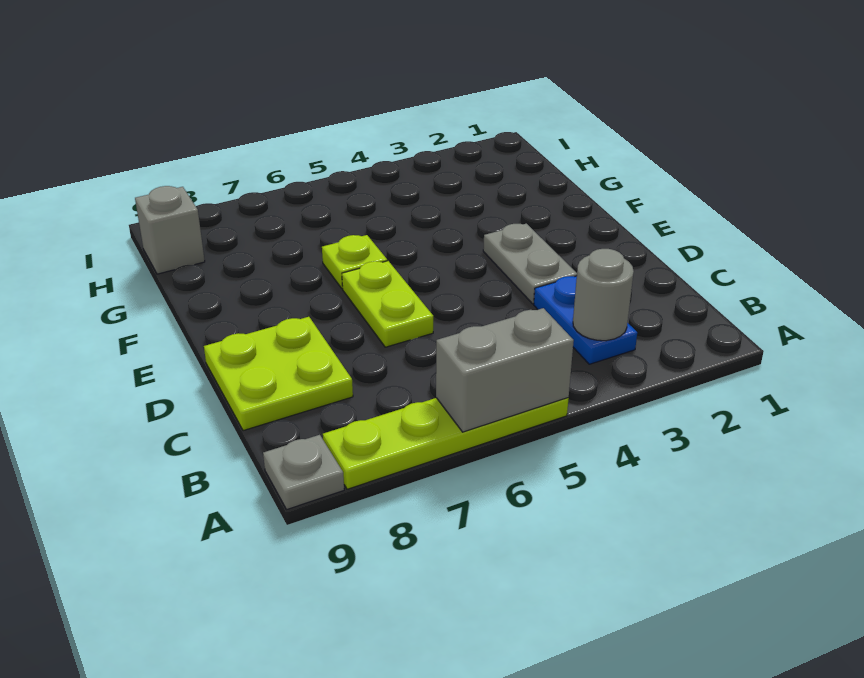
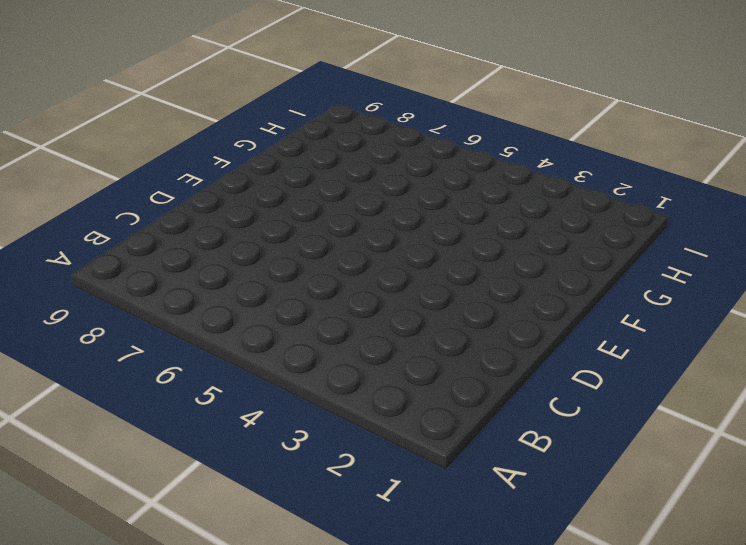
none -> lime plate A5:A8 level 1
none -> grey plate A9 level 1

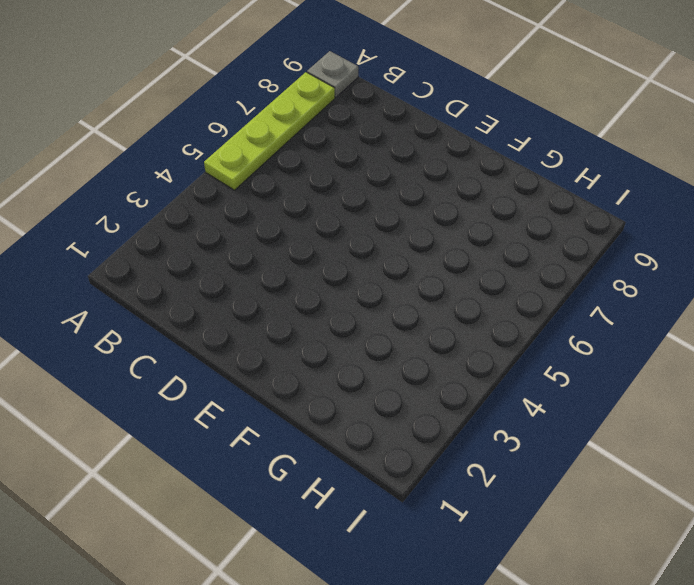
none -> blue plate B3:C3 level 1
none -> lime plate C8:D9 level 1

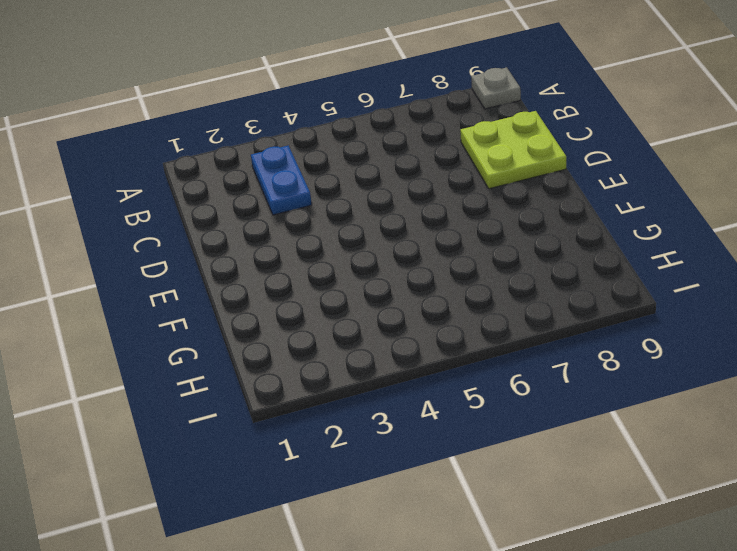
none -> lime plate A5:A8 level 1
none -> grey plate D3:E3 level 1

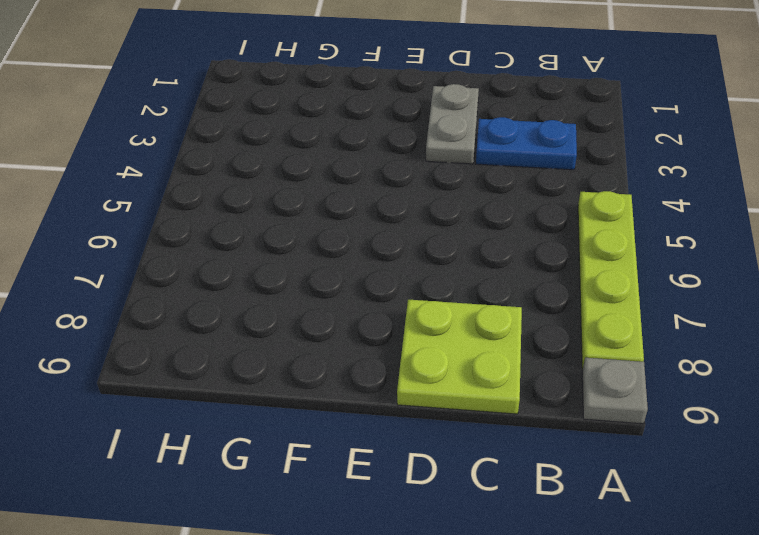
grey plate D2:D3 level 1 -> grey plate D3:E3 level 1
none -> lime plate D6:E6 level 1
none -> lime plate F6 level 1

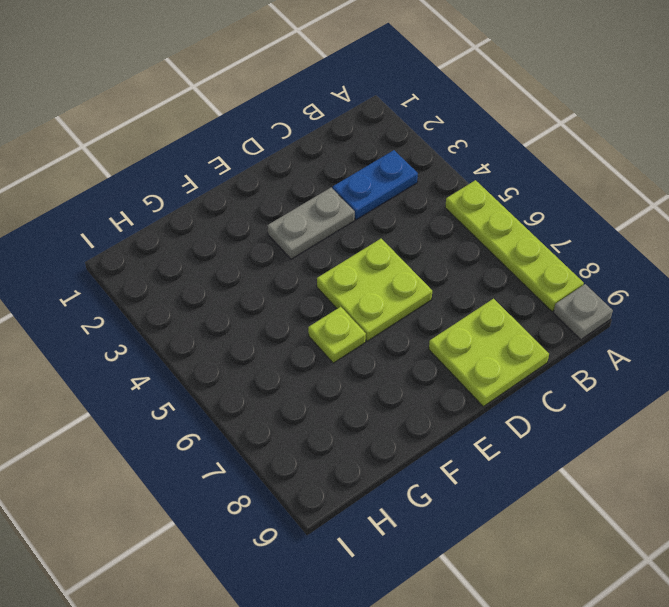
lime plate D5:E6 level 1 -> lime plate D6:E6 level 1
none -> grey brick H9 level 1
none -> grey brick A5:A6 level 2

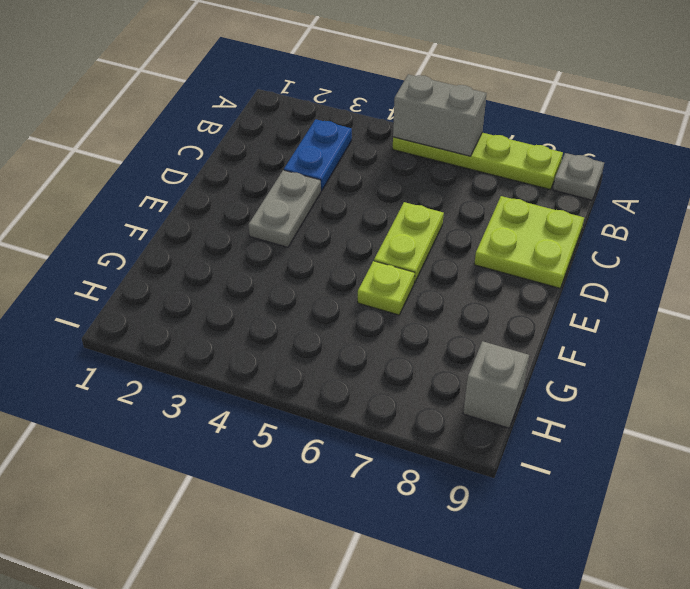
none -> grey round brick B3 level 2

